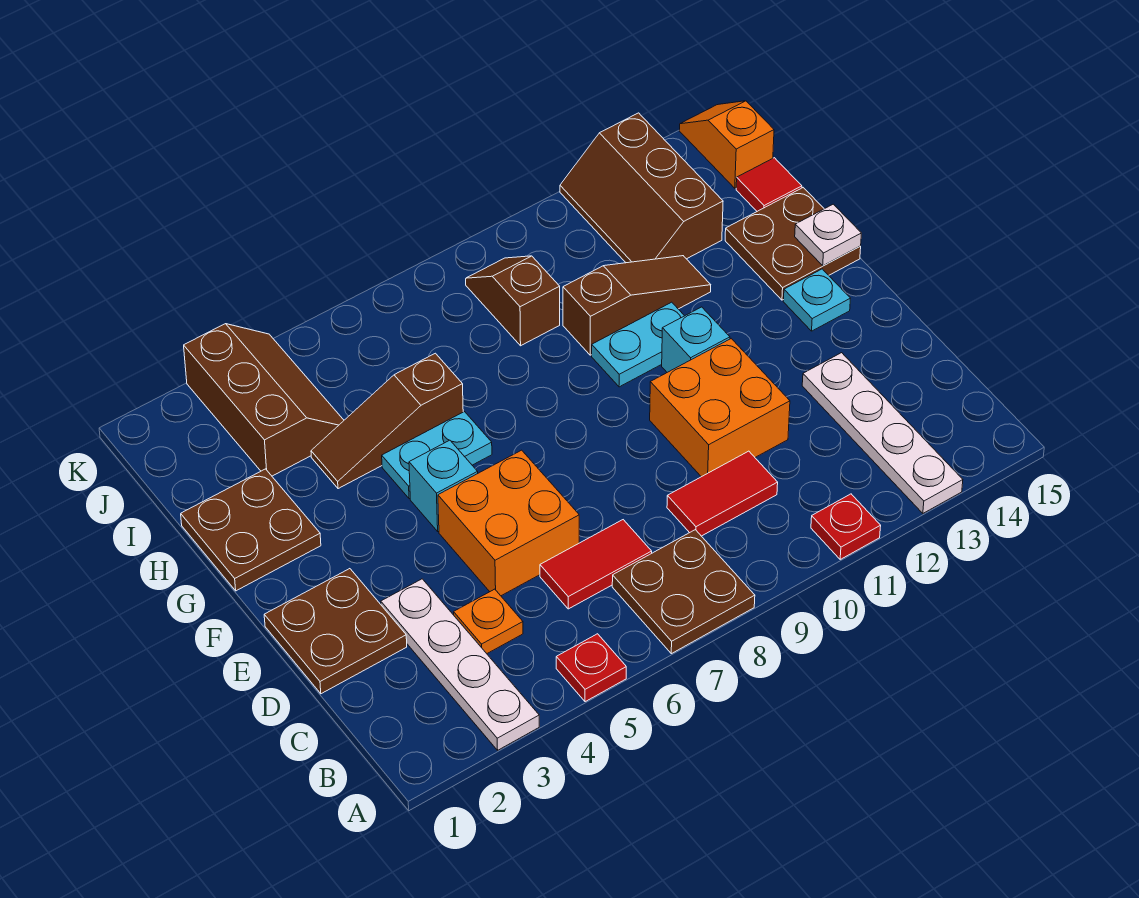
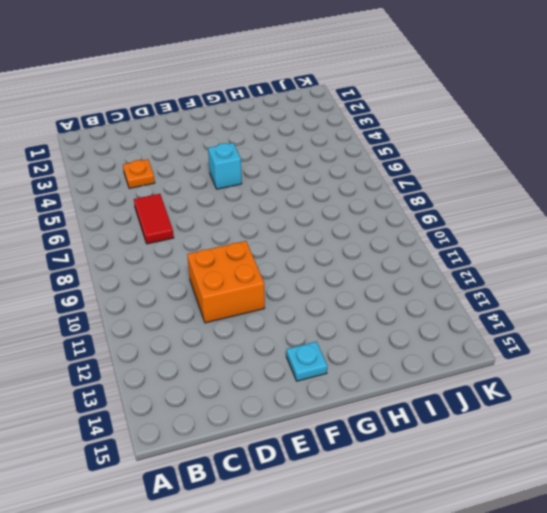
none -> white plate A3:D3 level 1
none -> red plate A5 level 1
none -> brown plate A7:B8 level 1

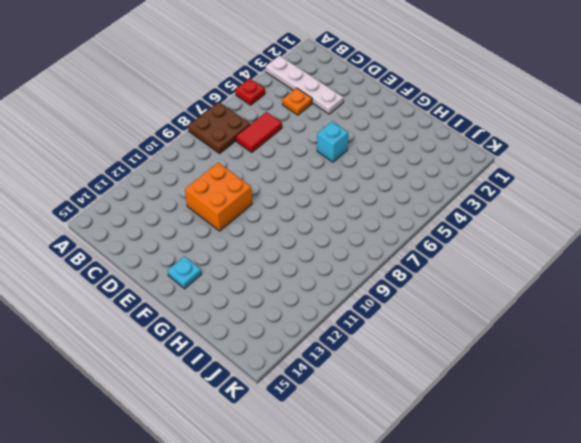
none -> red plate A11 level 1
none -> white plate A13:D13 level 1
none -> red tile C9:C10 level 1

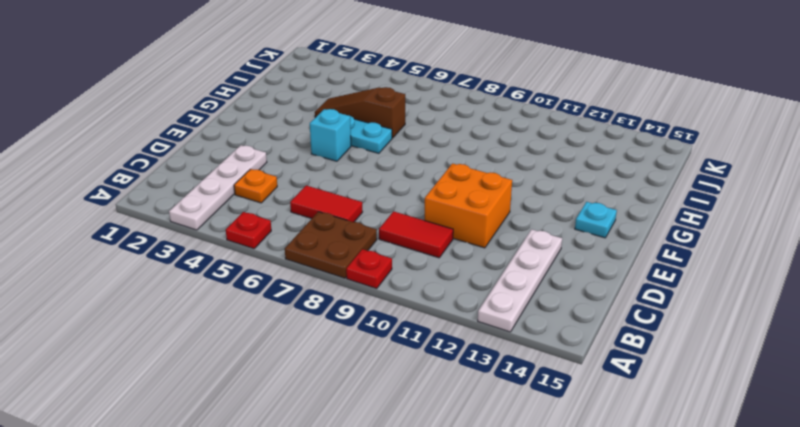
red plate A9 level 1 -> red plate A11 level 1
none -> brown plate D1:E2 level 1
none -> orange brick D5:E6 level 1
none -> cyan brick F11 level 1

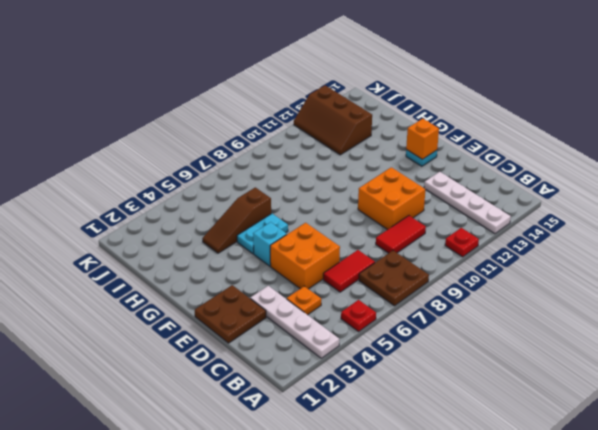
orange brick F14 level 2 -> none
none -> cyan brick F11 level 1
none -> brown plate G1:H2 level 1
none -> cyan plate G10:G11 level 1

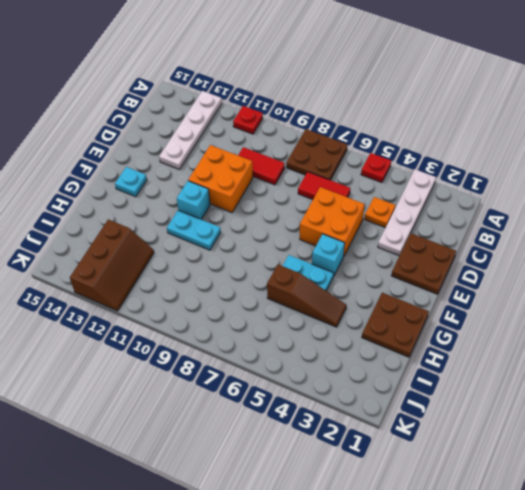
none -> brown plate G14:H15 level 1
none -> brown slope H10:H12 level 1 top 10
none -> brown slope I3:K4 level 1 top 3

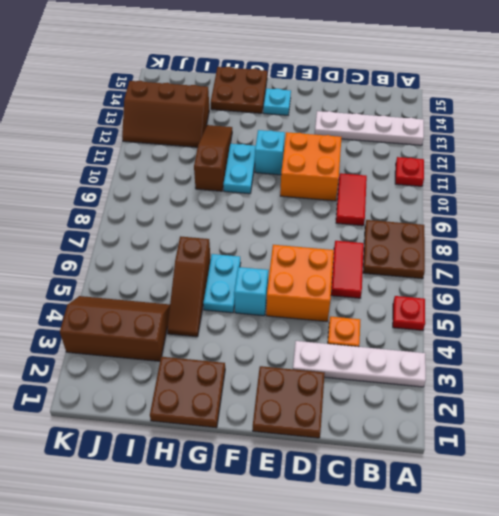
none -> brown slope I9:J9 level 1 top I
none -> red tile I15 level 1
none -> orange slope J15:K15 level 1 top J

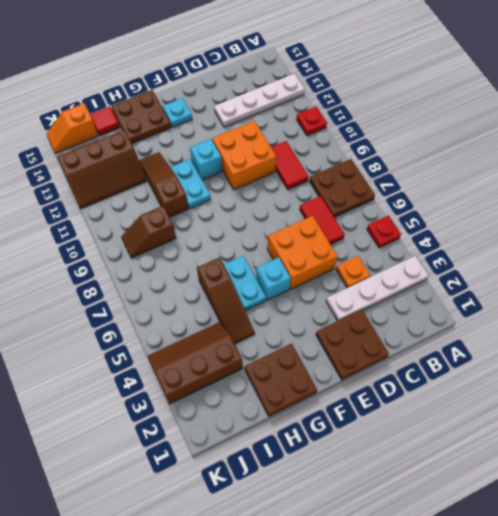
none -> white plate G15 level 2

